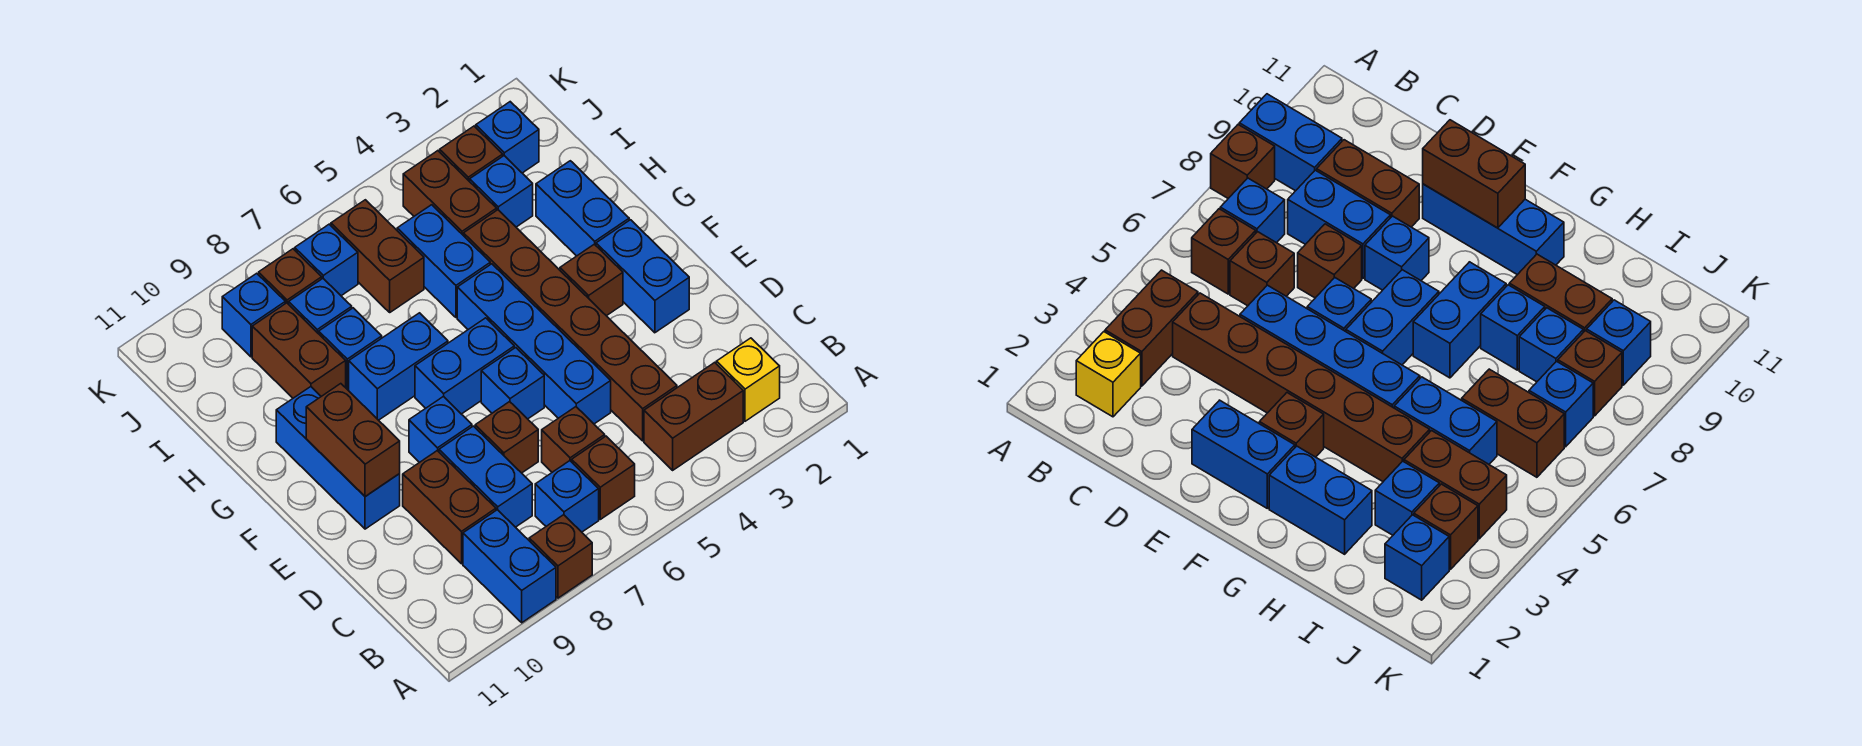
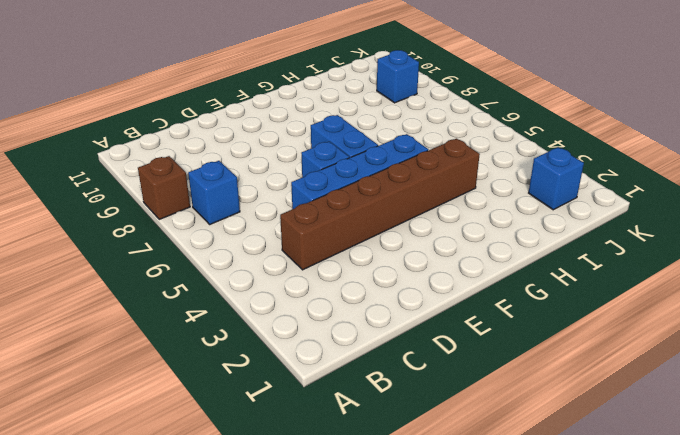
none -> blue brick A9:B9 level 1
none -> yellow brick B2 level 1
none -> brown brick B3:B4 level 1
none -> brown brick B6 level 1

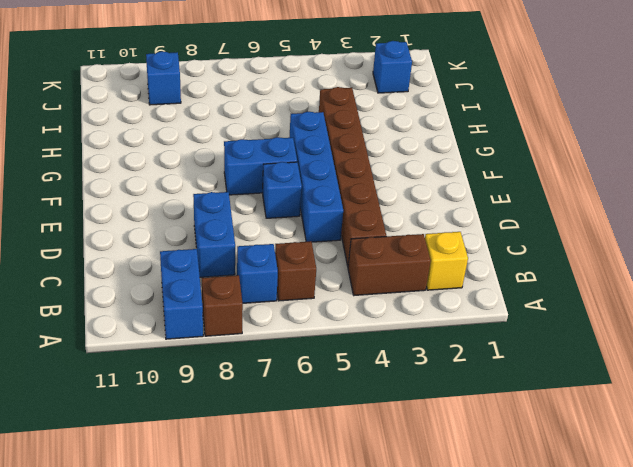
none -> brown brick C6 level 1
none -> brown brick C9:D9 level 1
none -> brown brick D7 level 1
none -> blue brick E2:F2 level 1

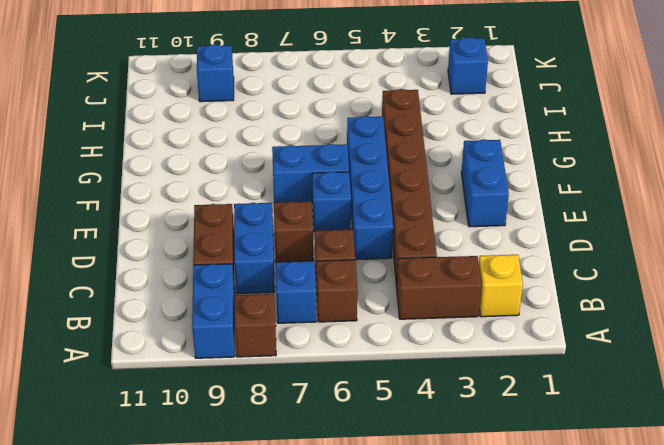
none -> blue brick E8 level 1
none -> blue brick E10:G10 level 1
none -> brown brick F3 level 1
none -> blue brick G2:H2 level 1

